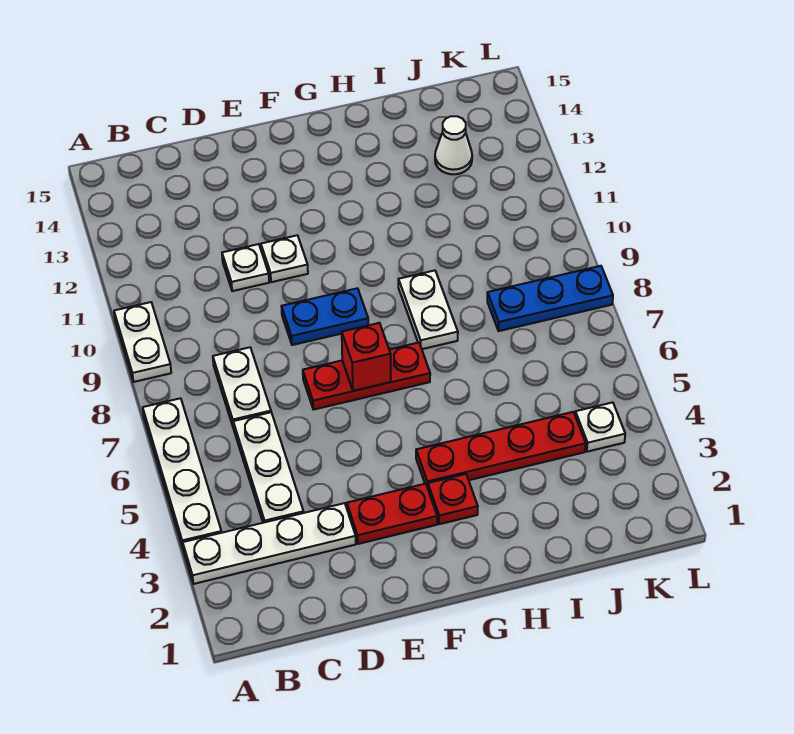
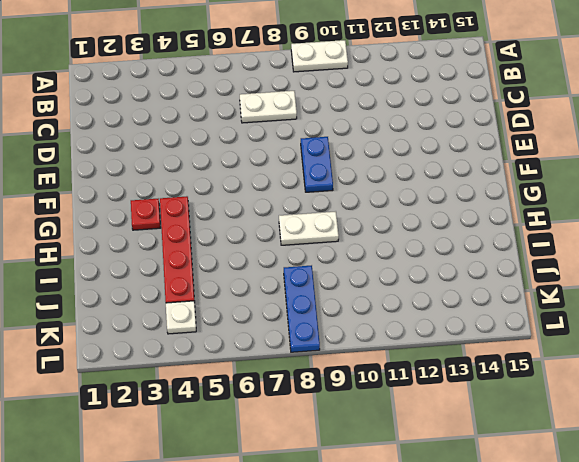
none -> white plate A3:D3 level 1
none -> white plate A4:A7 level 1
none -> white plate C4:C6 level 1

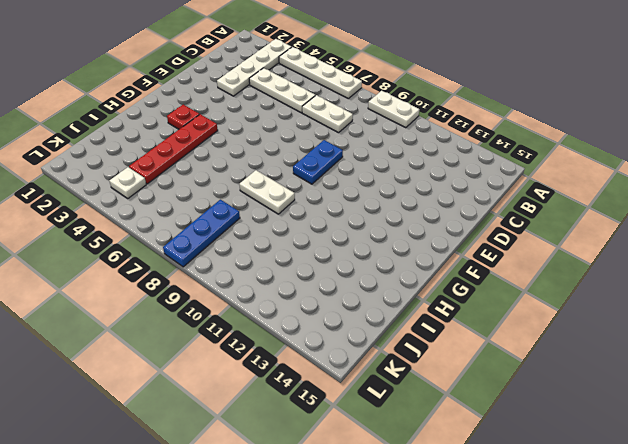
none -> white plate D11 level 1
none -> red plate E3:F3 level 1
none -> red plate E7:G7 level 1

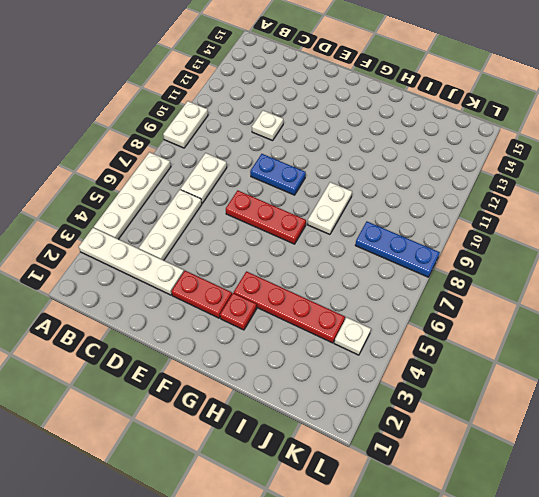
none -> white plate E11 level 1
none -> white cone J13 level 1
none -> red brick F7 level 2

